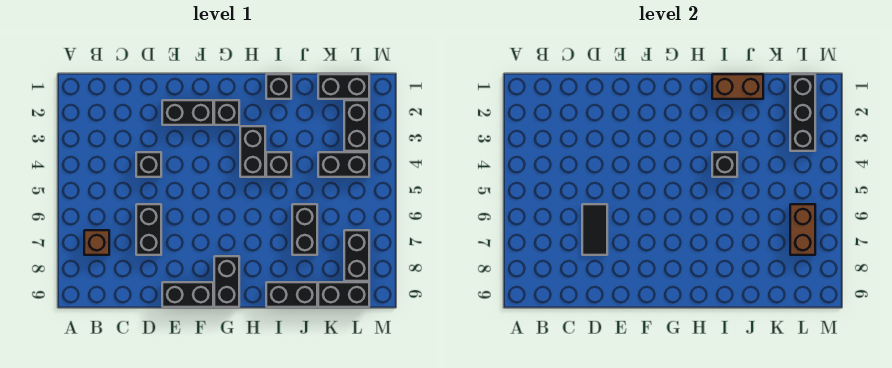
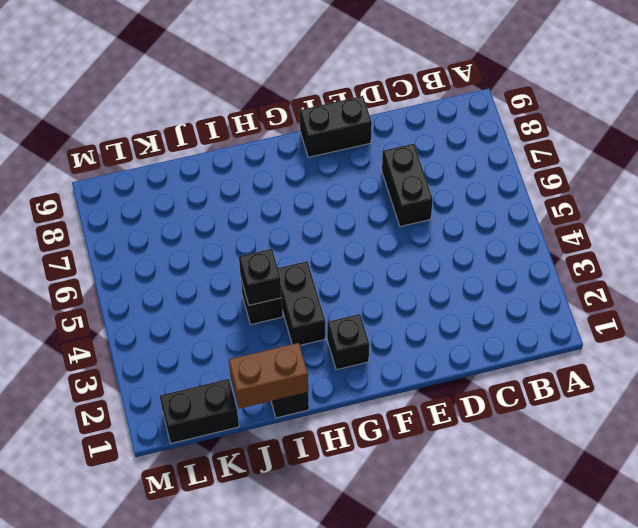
none -> brown brick B7 level 1
none -> black brick D4 level 1
none -> black brick E2:F2 level 1

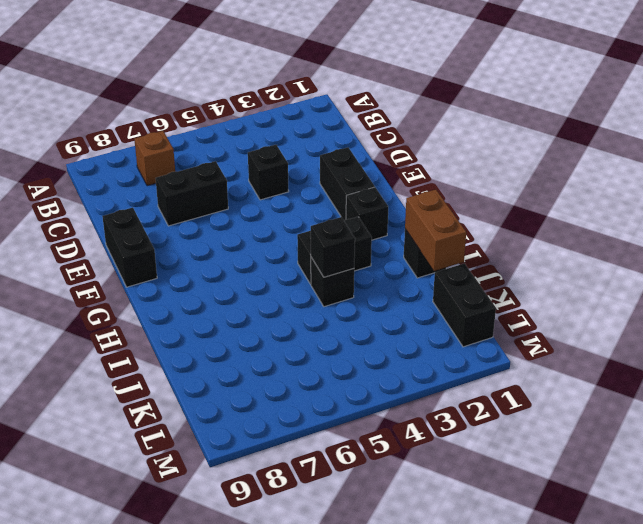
none -> black brick G8:G9 level 1
none -> black brick I9:J9 level 1
none -> black brick J6:J7 level 1

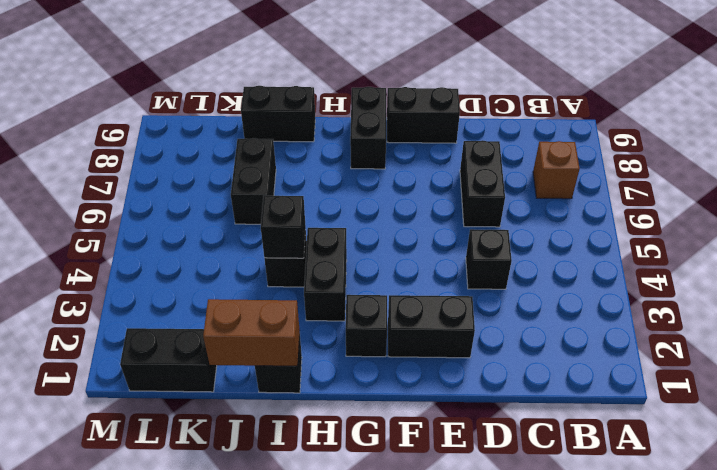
none -> black brick K4:L4 level 1
none -> black brick K9:L9 level 1
none -> black brick L2:L3 level 1

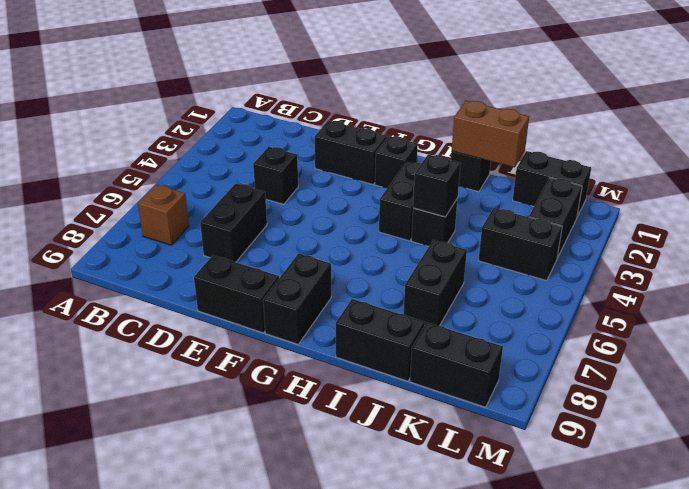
none -> black brick L7:L8 level 1
none -> black tile D6:D7 level 2
none -> black brick L1:L3 level 2

